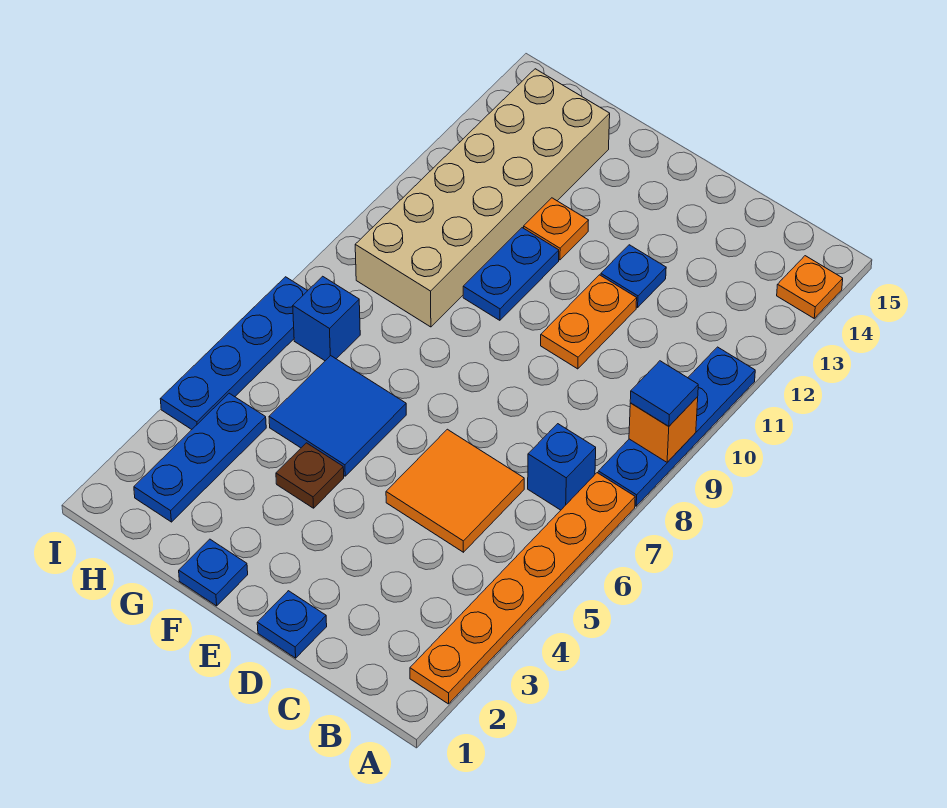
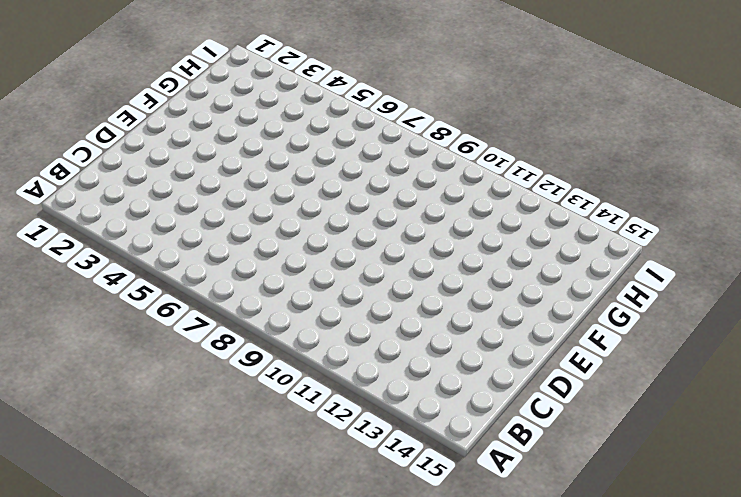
none -> orange plate A2:A7 level 1
none -> blue plate A8:A11 level 1
none -> orange plate A14 level 1

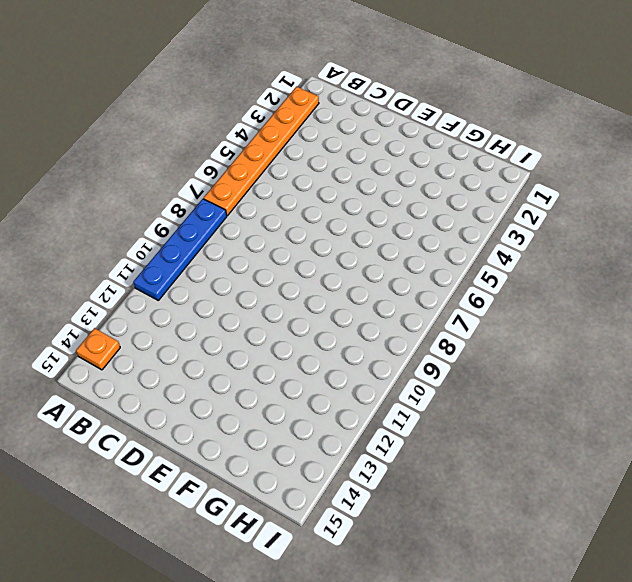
none -> blue brick B7 level 1
none -> orange tile C5:D6 level 1
none -> blue plate D1 level 1

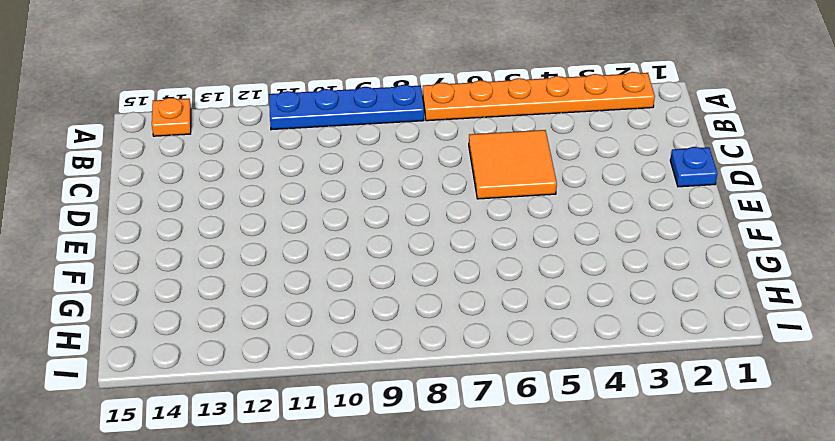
none -> blue brick B7 level 1
none -> orange plate D10:D11 level 1
none -> blue plate D12 level 1

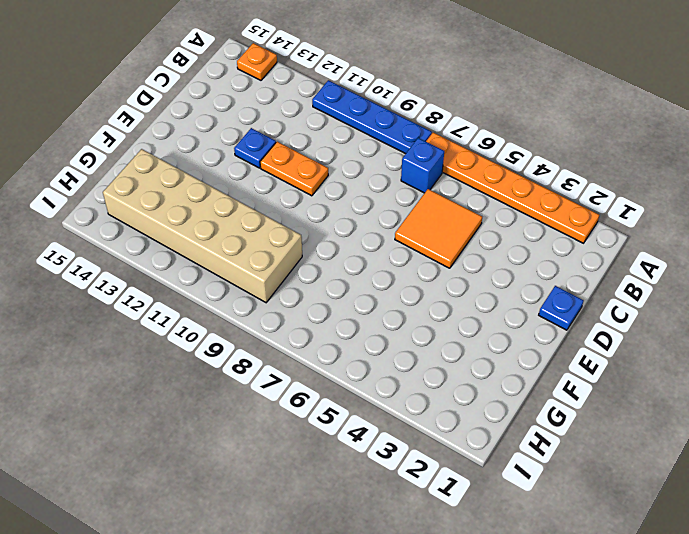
none -> blue plate F1 level 1
none -> brown plate F4 level 1
none -> blue tile F5:G6 level 1

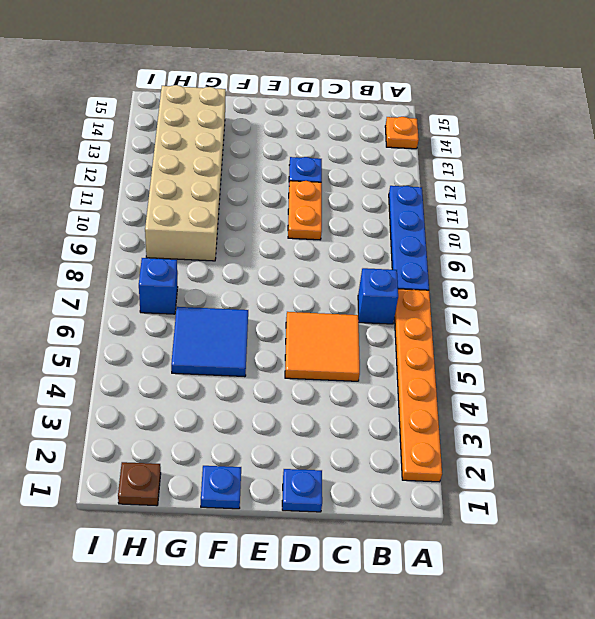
brown plate H1 level 1 -> brown plate F4 level 1
none -> blue plate F10:F11 level 1
none -> orange plate F12 level 1
none -> blue plate H2:H4 level 1

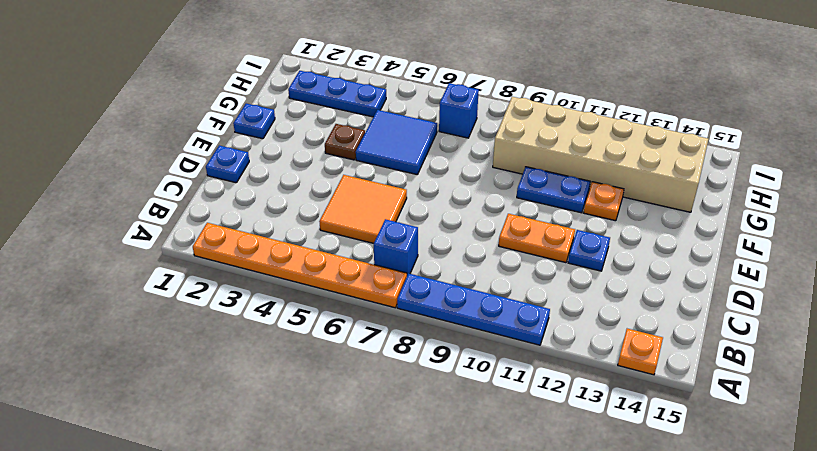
none -> blue plate I4:I7 level 1
none -> orange brick A9 level 2
none -> blue tile A9 level 3

